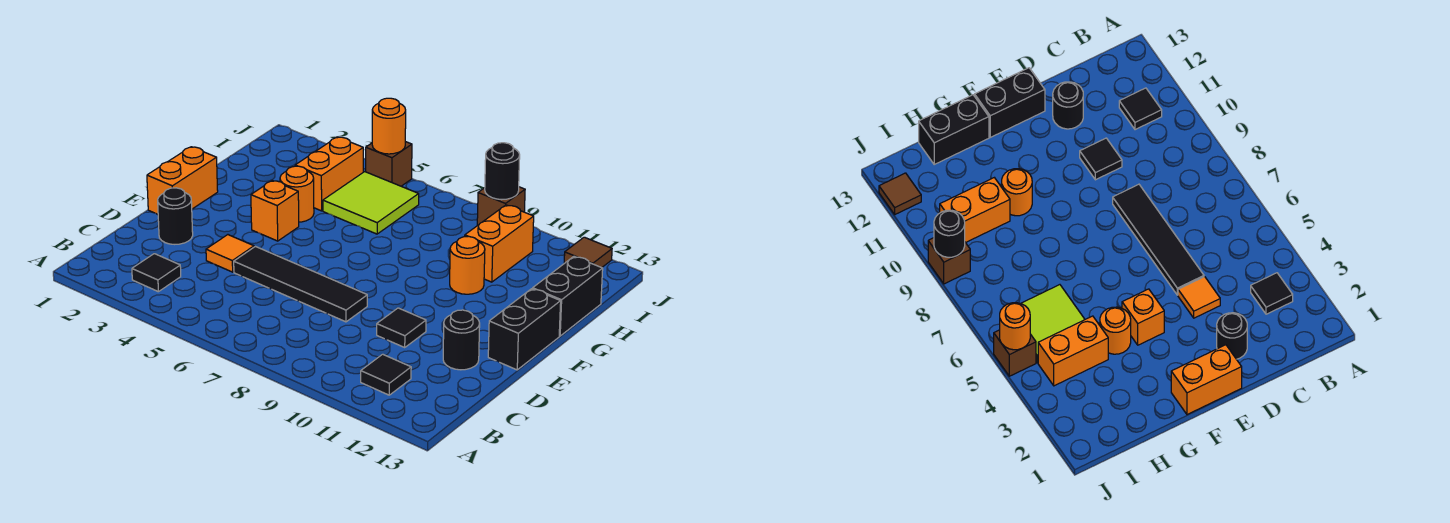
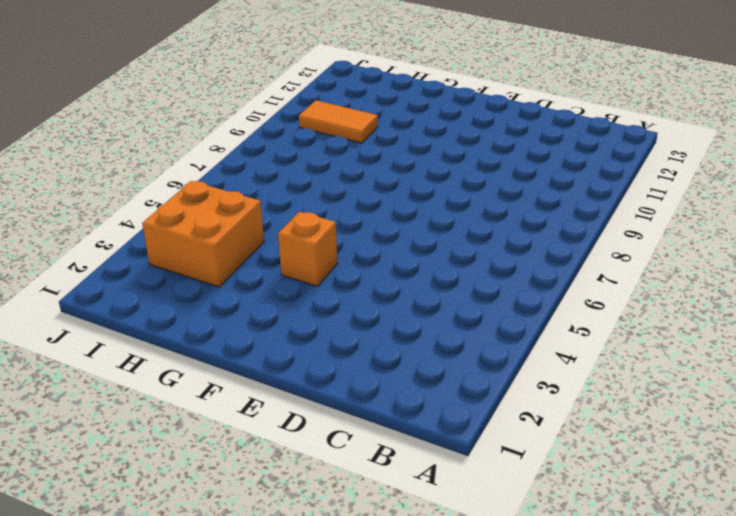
orange brick H3:I4 level 1 -> orange brick H4:I4 level 1
orange tile H10:I10 level 1 -> orange brick H10:I10 level 1
none -> black tile B3 level 1
none -> black tile B11 level 1
none -> black round brick D2 level 1

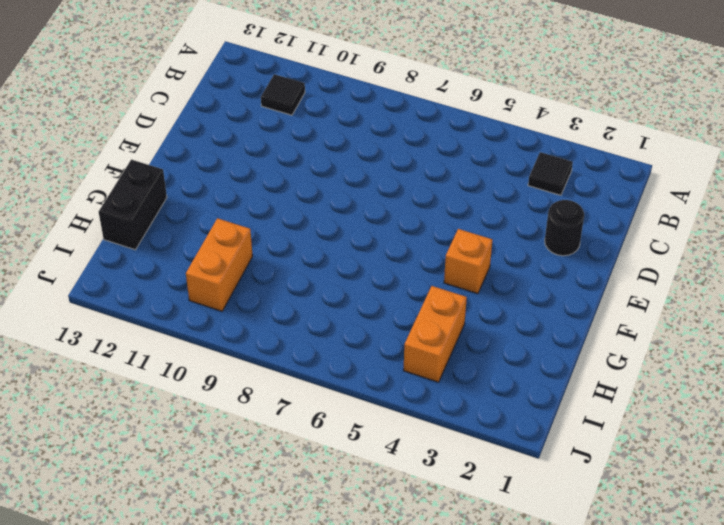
none -> orange tile D4 level 1
none -> black tile D5:D8 level 1
none -> black tile D10 level 1

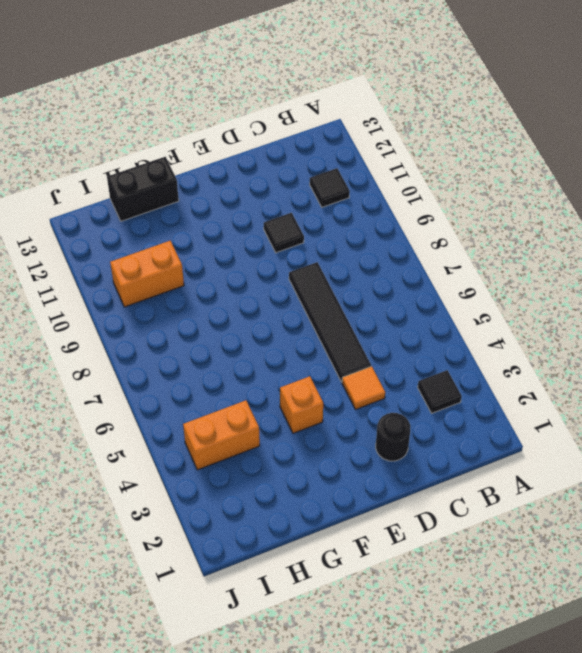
none -> black round brick D12 level 1
none -> orange brick E1:F1 level 1
none -> black brick E13:F13 level 1

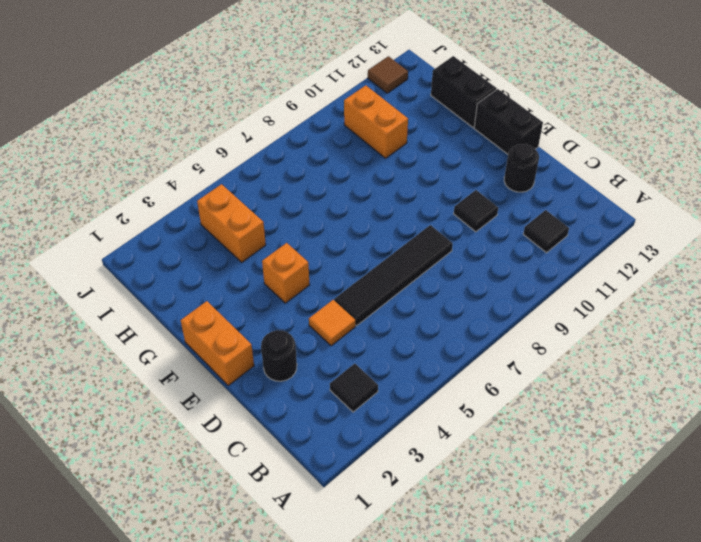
none -> orange round brick G4 level 1
none -> orange round brick G10 level 1
none -> lime tile H5:I6 level 1

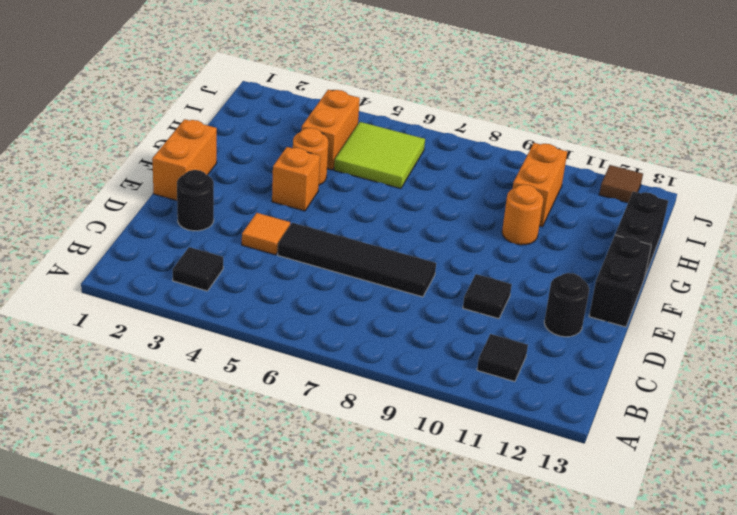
none -> brown brick J5 level 1
none -> brown brick J9 level 1
none -> orange round brick J5 level 2

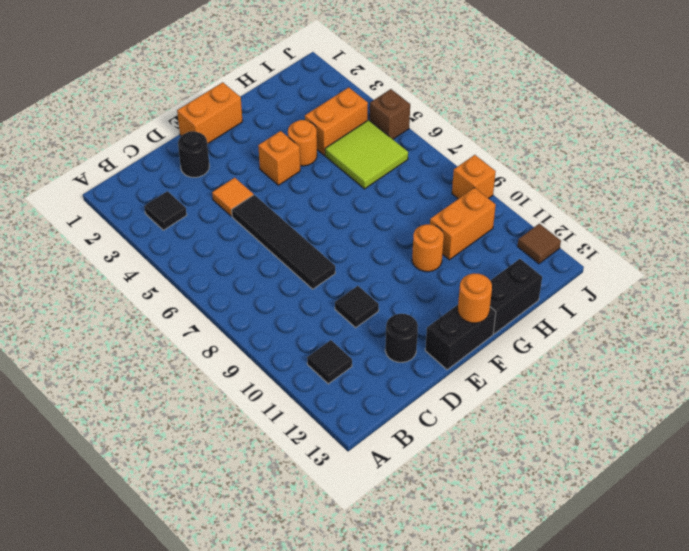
orange round brick F13 level 2 -> orange round brick J5 level 2
orange brick J9 level 1 -> brown brick J9 level 1
none -> black round brick J9 level 2

